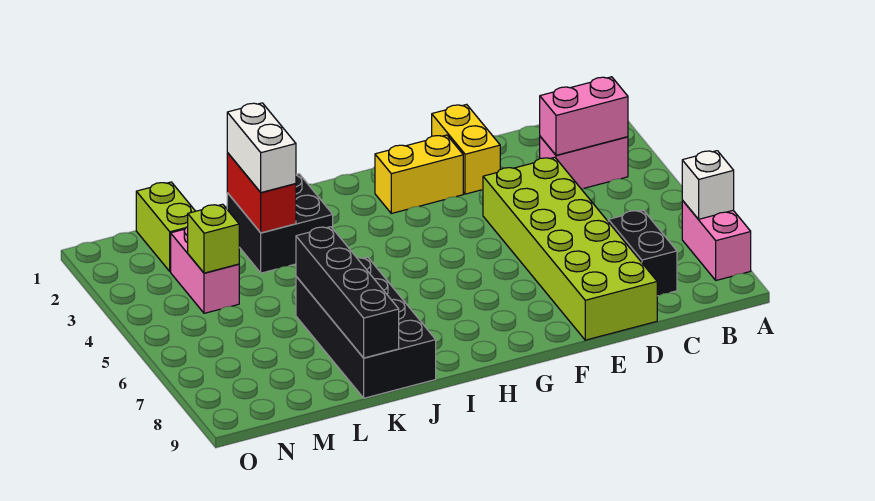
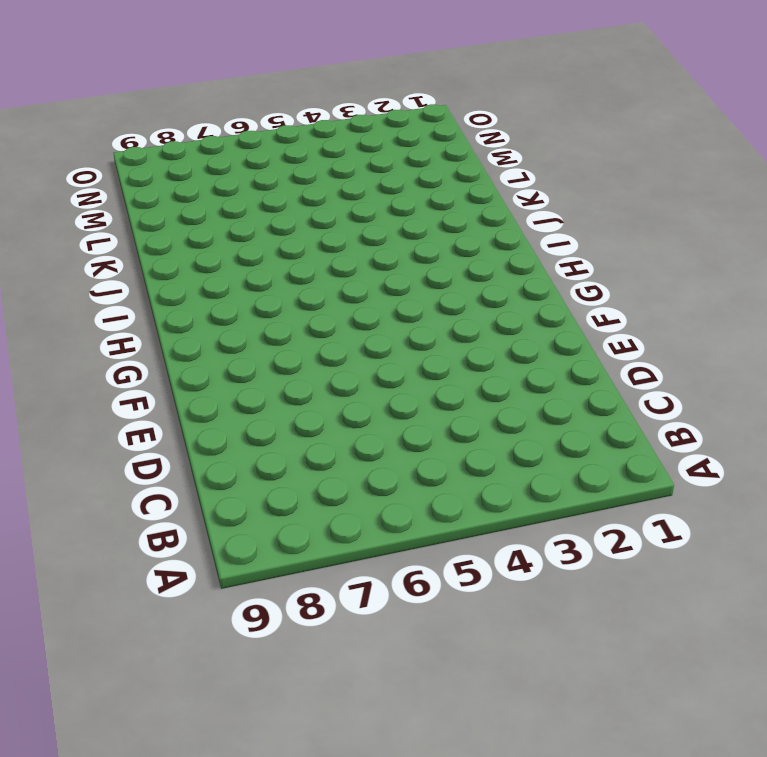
none -> pink brick A7:A8 level 1
none -> pink brick B3:C3 level 1
none -> black brick C7:C8 level 1

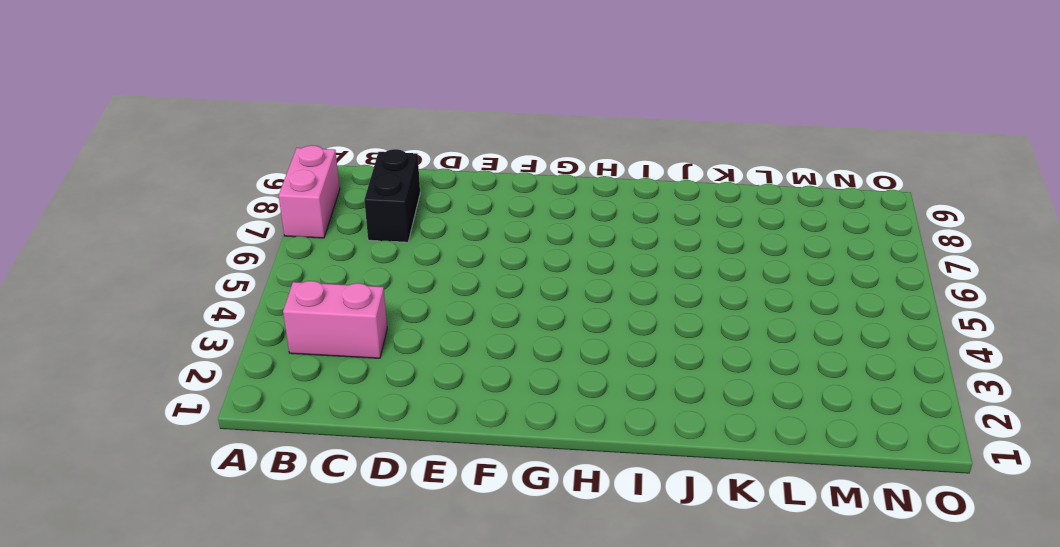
none -> lime brick D4:E9 level 1
none -> yellow brick E1:E2 level 1
none -> yellow brick F2:G2 level 1

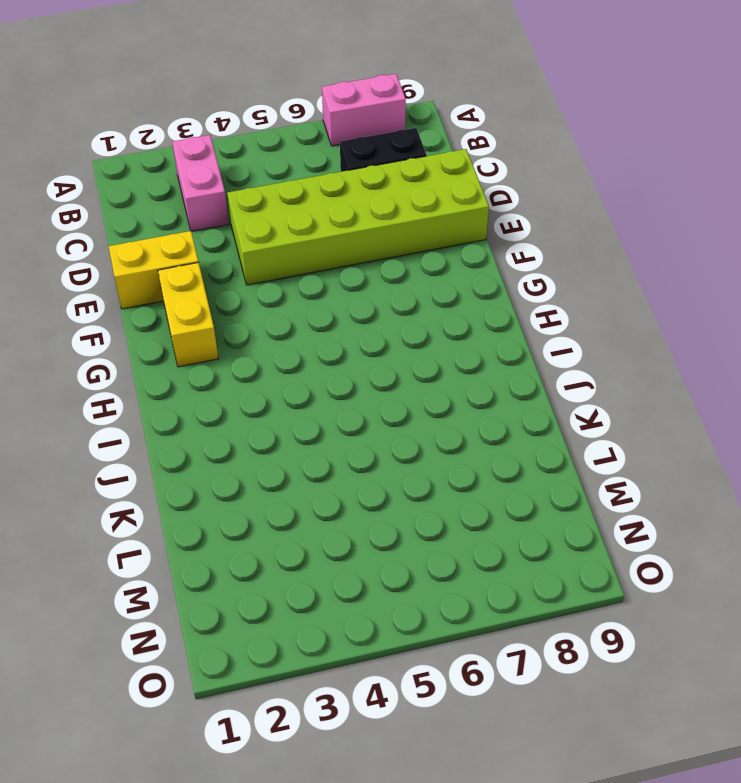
none -> black brick J2:K3 level 1
none -> black brick J6:K9 level 1
none -> lime brick M1:M2 level 1

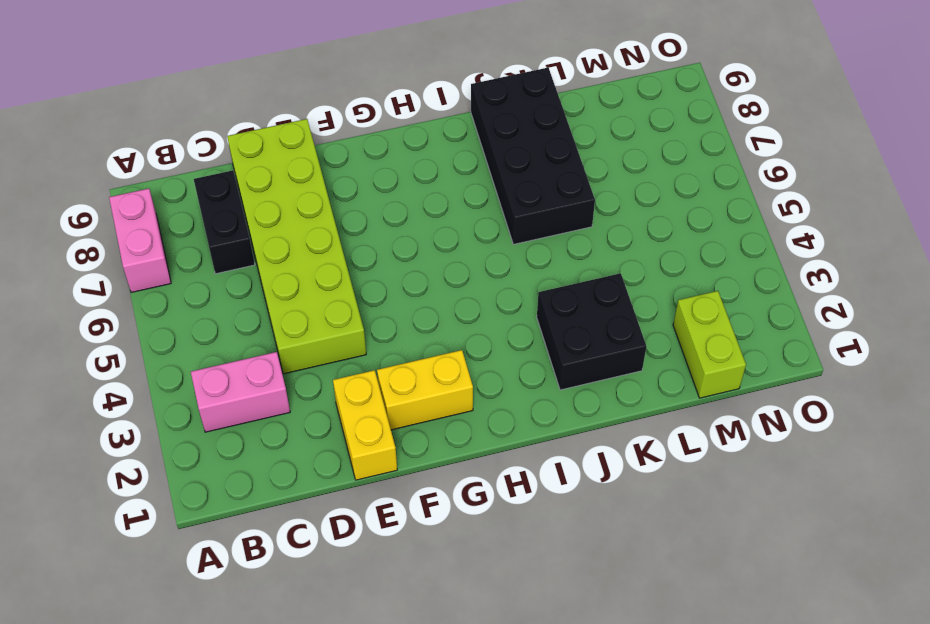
none -> pink brick M3:M4 level 1
none -> white brick A7 level 2
none -> pink brick B3:C3 level 2

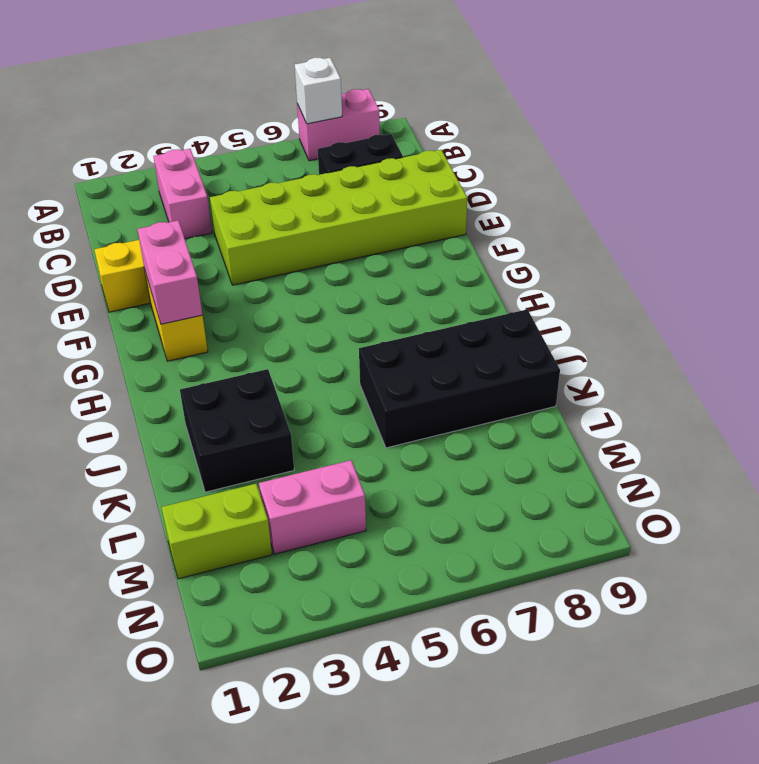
pink brick F2:G2 level 2 -> pink brick B3:C3 level 2
none -> red brick K2:K3 level 2
none -> black brick K6:K9 level 2
none -> lime brick M4 level 2

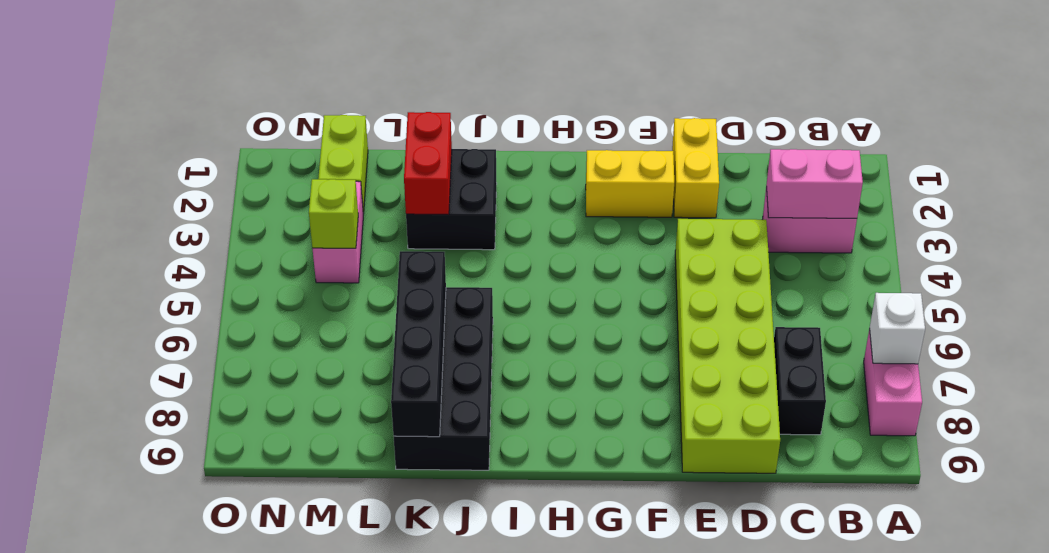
none -> white brick K2:K3 level 3

